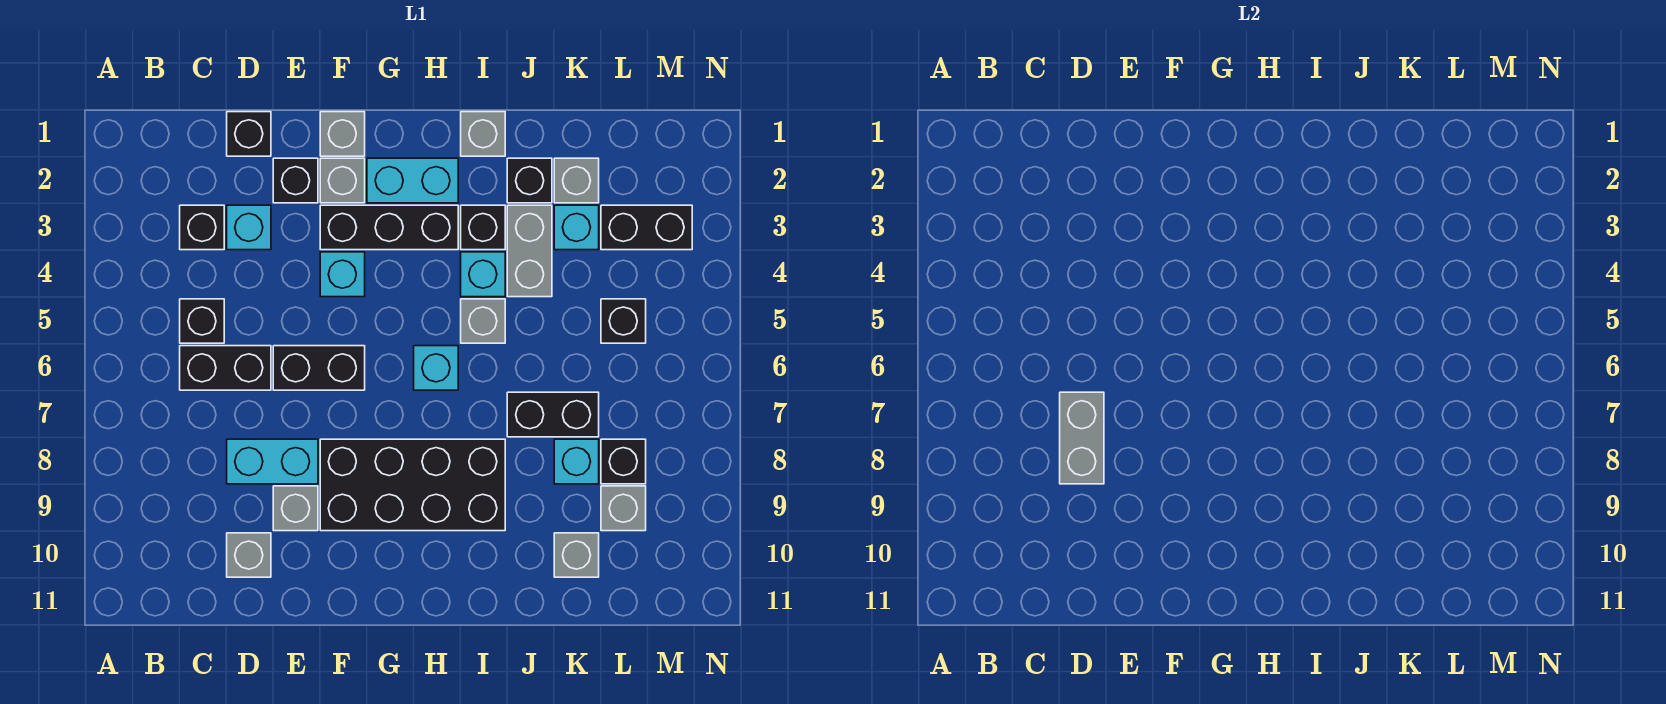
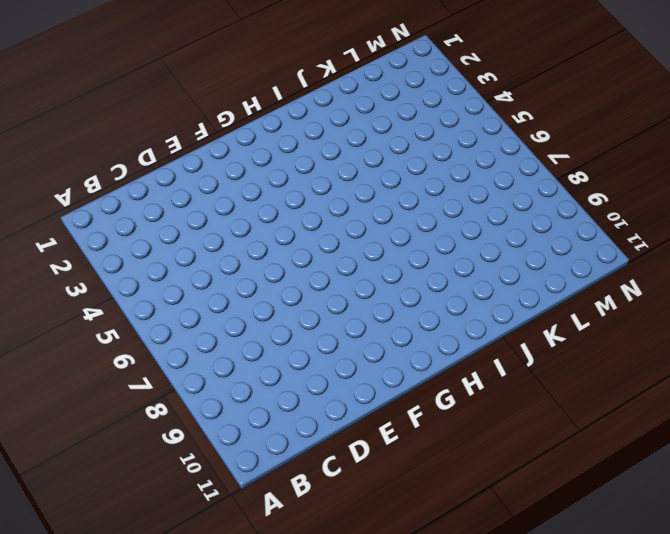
none -> black brick C3 level 1
none -> black brick C5 level 1
none -> black brick C6:D6 level 1
none -> black brick D1 level 1

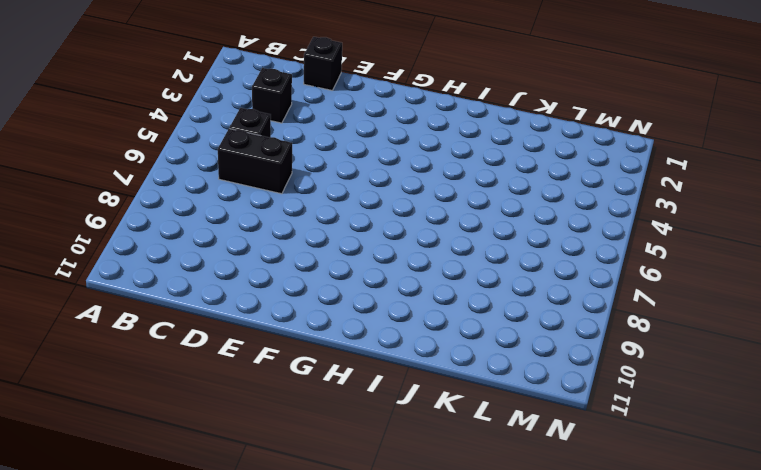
none -> cyan brick D3 level 1
none -> cyan brick D8:E8 level 1
none -> grey brick D10 level 1
none -> black brick E2 level 1

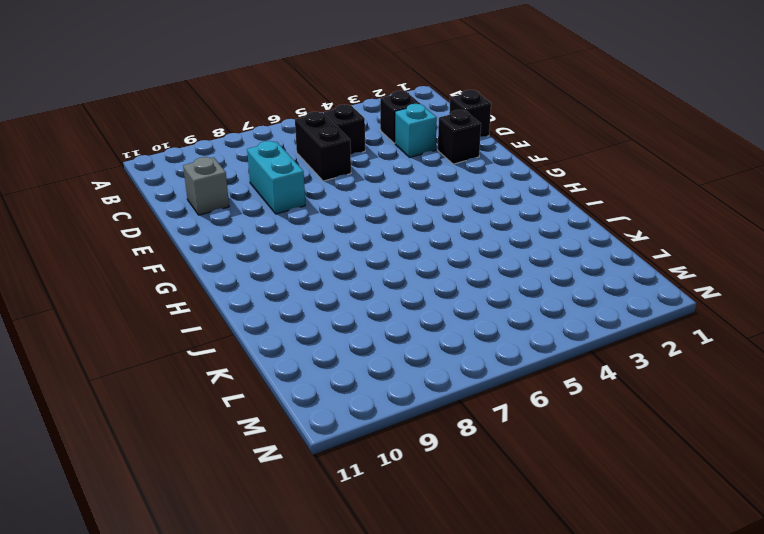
none -> black brick E6:F6 level 1
none -> grey brick E9 level 1
none -> grey brick F1 level 1
none -> grey brick F2 level 1

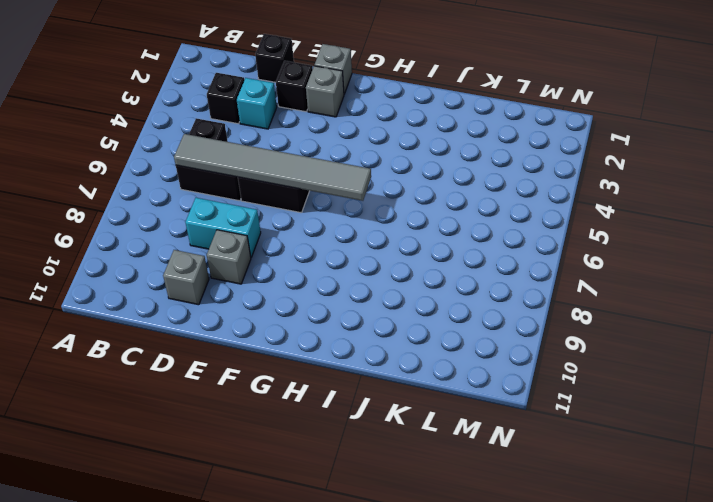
grey tile C6:H6 level 2 -> none
none -> black brick F3:H3 level 1
none -> cyan brick F4 level 1
none -> black brick F8:I9 level 1
none -> cyan brick G2:H2 level 1

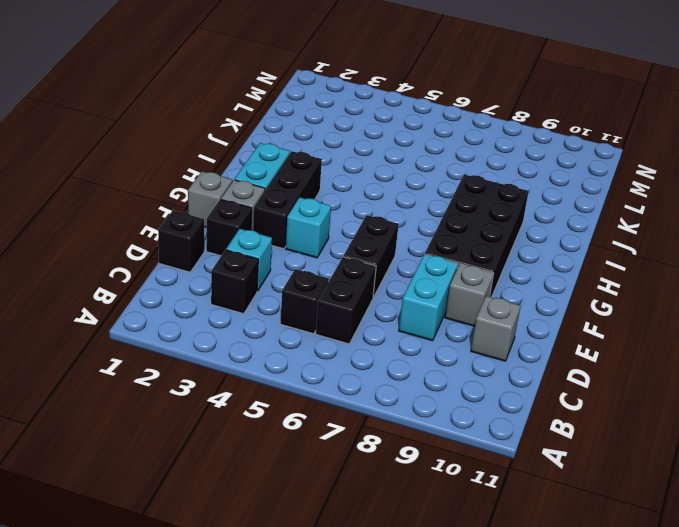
none -> cyan brick H6 level 1
none -> grey brick I1 level 1
none -> black brick I3 level 1
none -> cyan brick I4 level 1

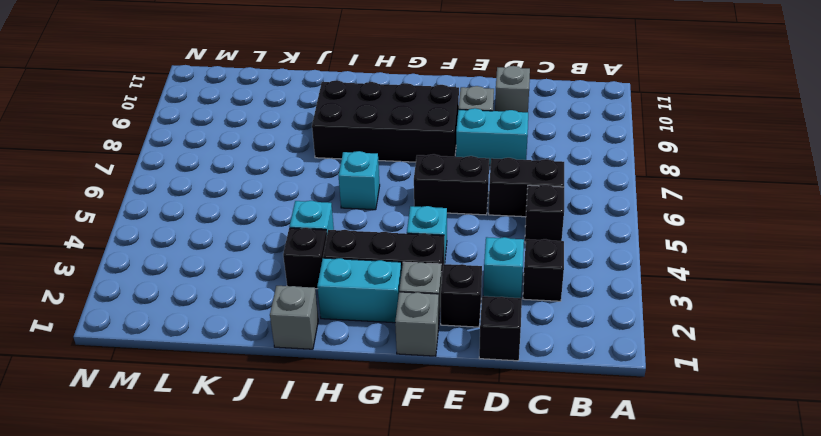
none -> grey brick I5 level 1
none -> black brick J2 level 1
none -> grey brick J3:J4 level 1
none -> black brick J7:K7 level 1

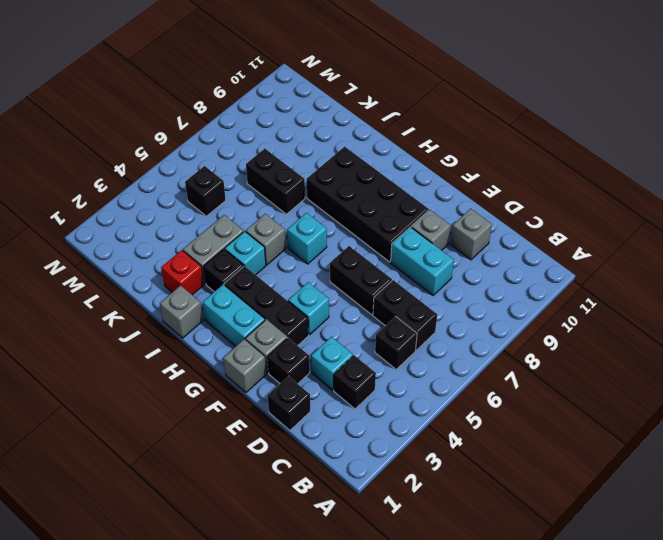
red brick J2 level 1 -> black brick J2 level 1
none -> grey brick K2 level 1
none -> cyan brick K3 level 1
none -> cyan brick K8 level 1
none -> grey brick K10 level 1

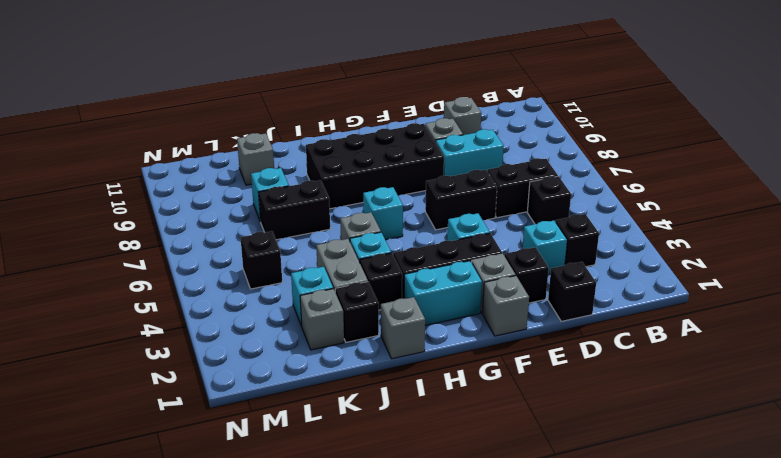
none -> black brick L3:M3 level 1
none -> black brick L8 level 1
none -> grey brick L9 level 1
none -> grey brick D7:D8 level 2

